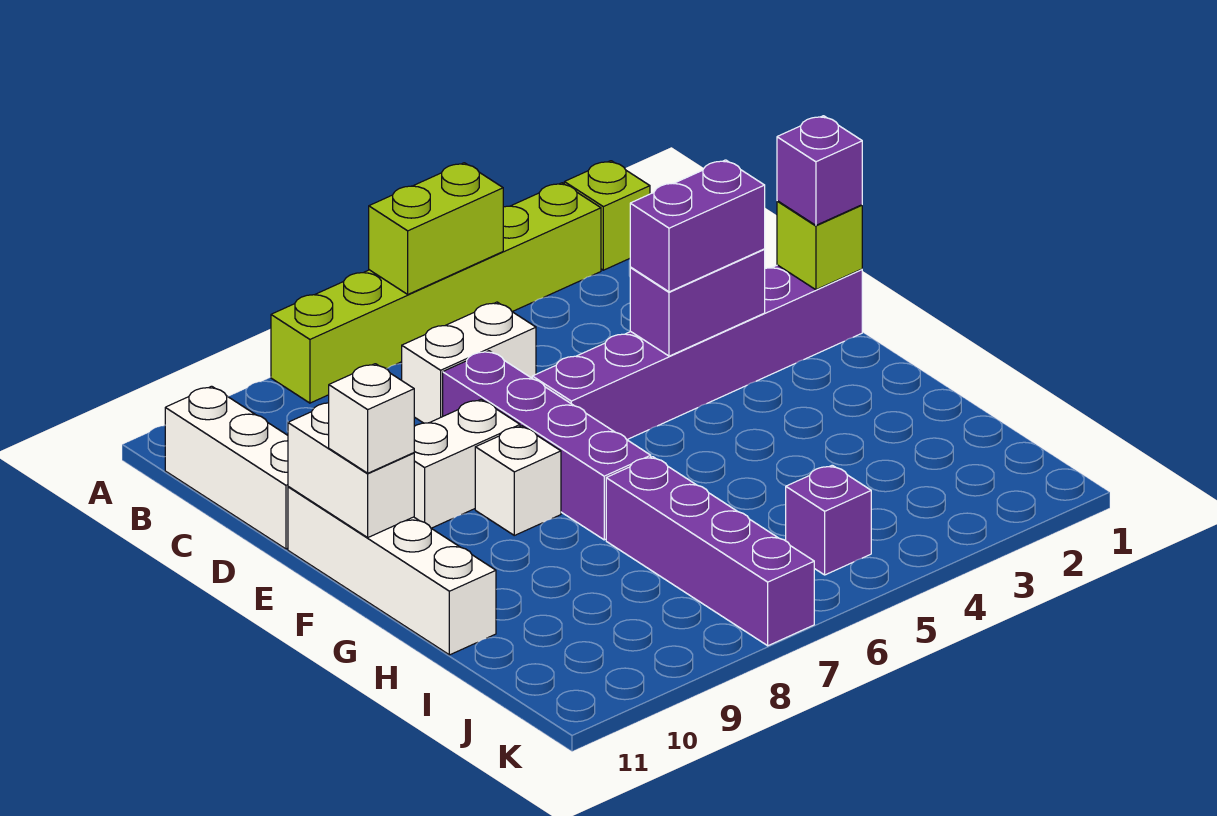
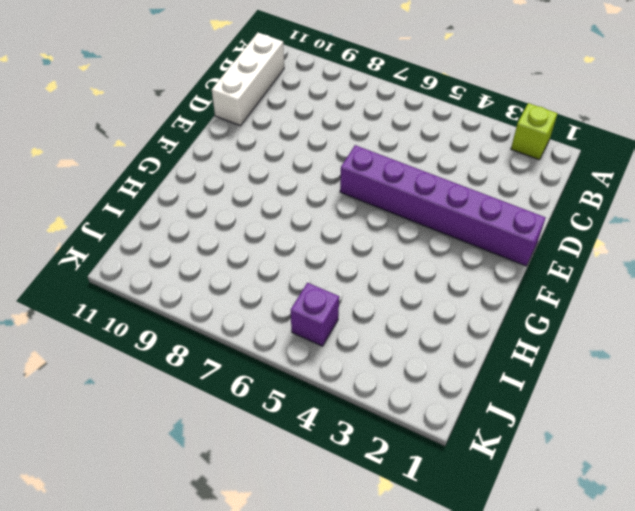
none -> lime brick A3:A8 level 1
none -> white brick C6:C7 level 1
none -> purple brick D7:G7 level 1

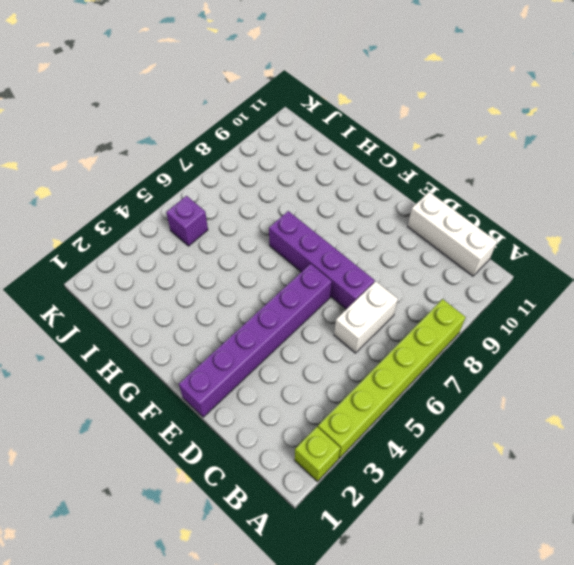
none -> white brick E8:E9 level 1
none -> white brick E11:H11 level 1
none -> white brick F8 level 1

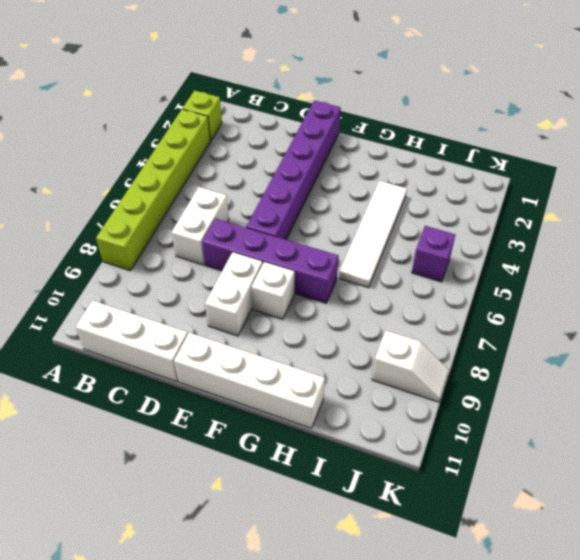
white tile H3:H6 level 1 -> none
white slope J9:K9 level 1 top J -> none
none -> purple brick H7:K7 level 1
none -> lime brick A5:A6 level 2
none -> lime brick E1 level 2

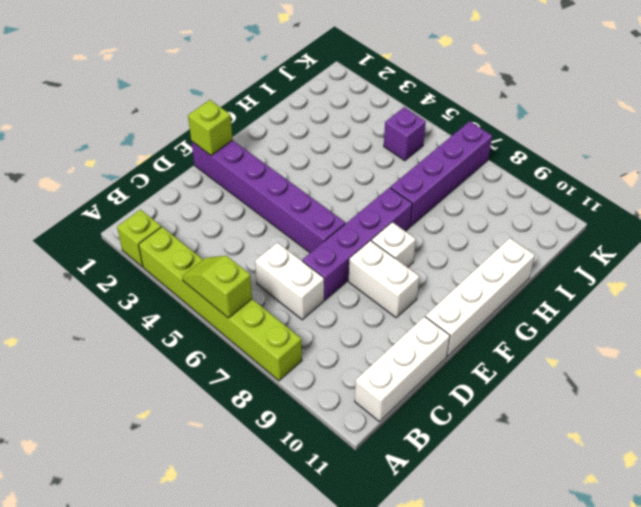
lime slope A5:A6 level 2 top 6 -> lime brick A5:A6 level 2
none -> purple brick E3:E4 level 2
none -> white brick E11:F11 level 2
none -> purple brick E1 level 3

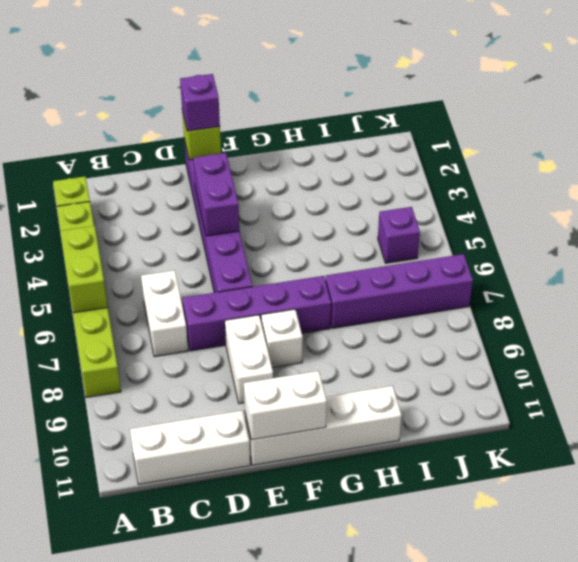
none -> purple brick E3:E4 level 3
none -> white brick F11 level 3

